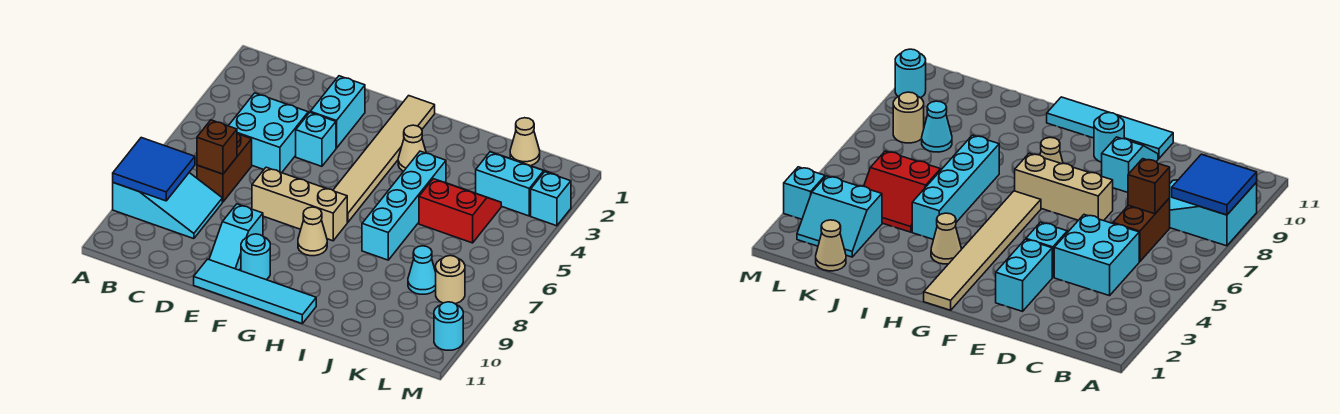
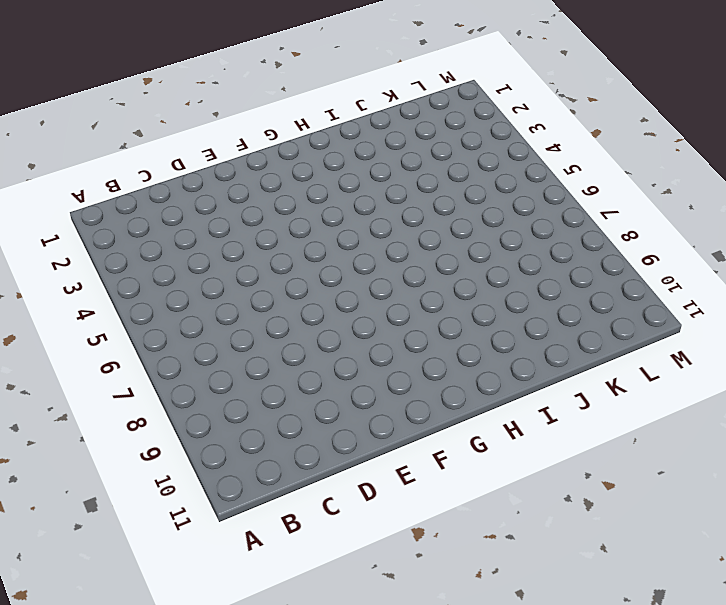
none -> cyan slope A8:C9 level 1 top A
none -> cyan brick C4:D5 level 1
none -> brown brick C6:C7 level 1

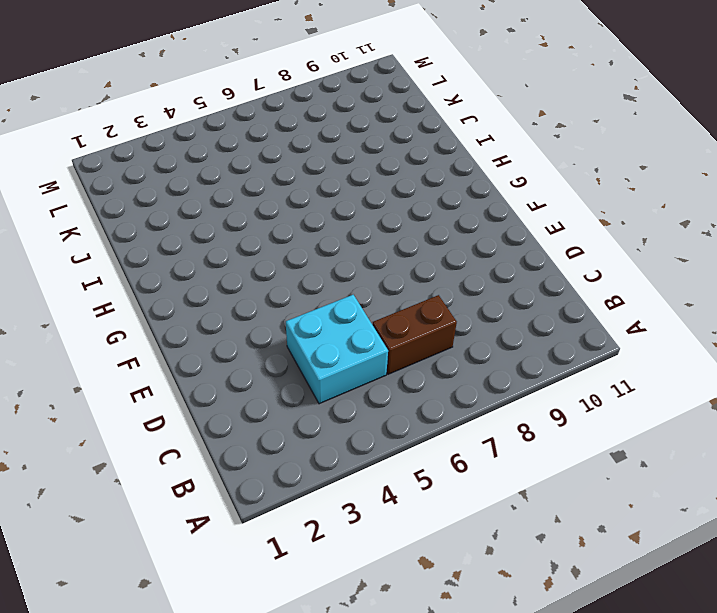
none -> cyan slope A8:C9 level 1 top A
none -> cyan brick E2:E3 level 1
none -> cyan brick E4 level 1

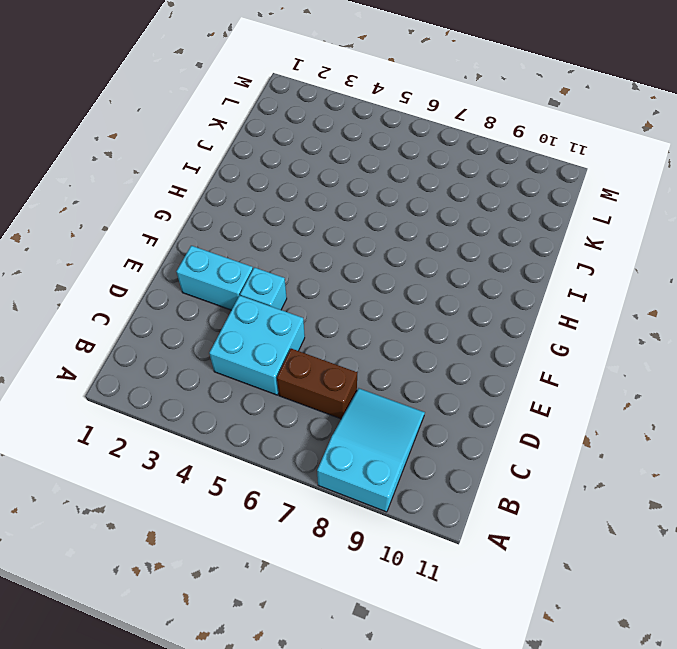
none -> tan brick E7:G7 level 1
none -> cyan slope E9:E10 level 1 top 9
none -> cyan tile E11:H11 level 1

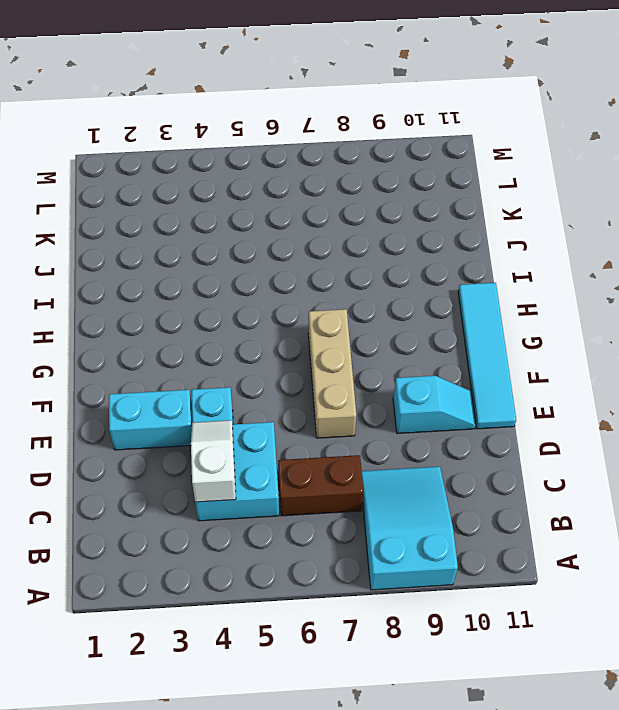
white slope C4:D4 level 2 top C -> none
none -> cyan round brick F10 level 1
none -> tan tile G1:G6 level 1
none -> tan cone G8 level 1

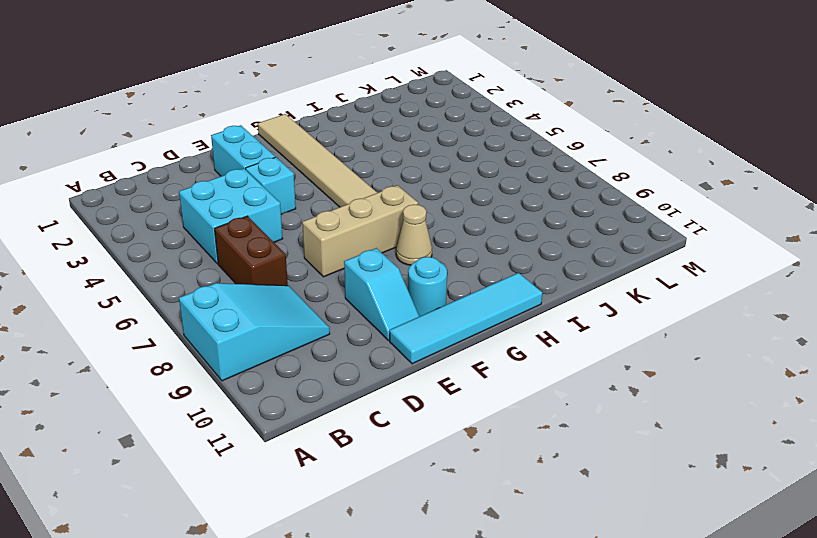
none -> tan cone H3 level 1
none -> cyan brick I4:I7 level 1
none -> red slope J4:K5 level 1 top 5

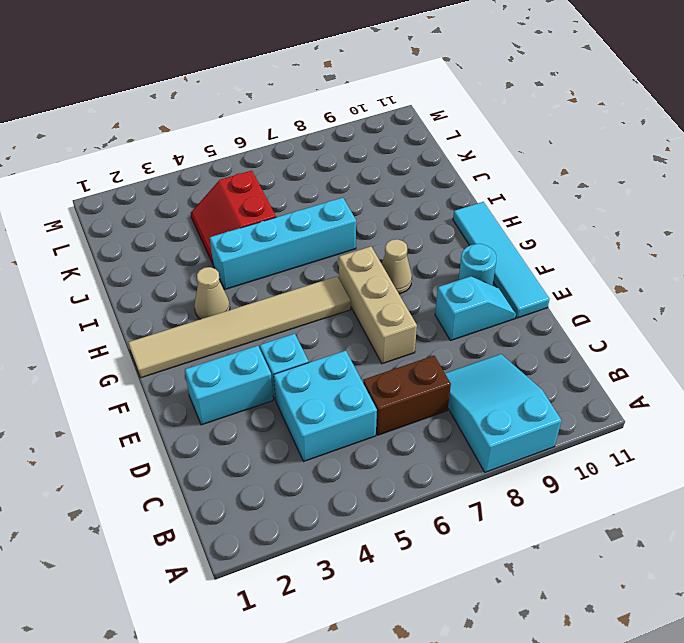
none -> tan cone K1 level 1
none -> cyan slope K2:L3 level 1 top 3
none -> cyan cone K8 level 1

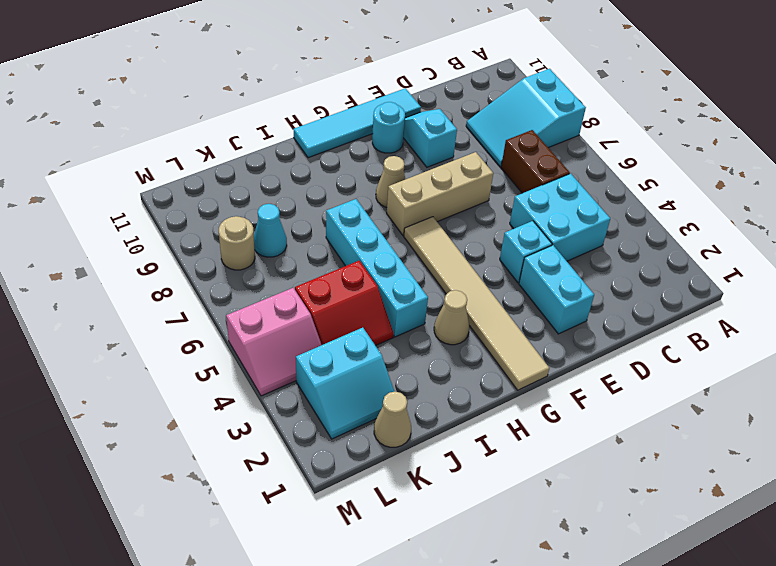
pink slope L4:M5 level 1 top 5 -> none
none -> cyan brick M3 level 1
none -> cyan round brick M10 level 1
none -> blue tile A8:B9 level 2

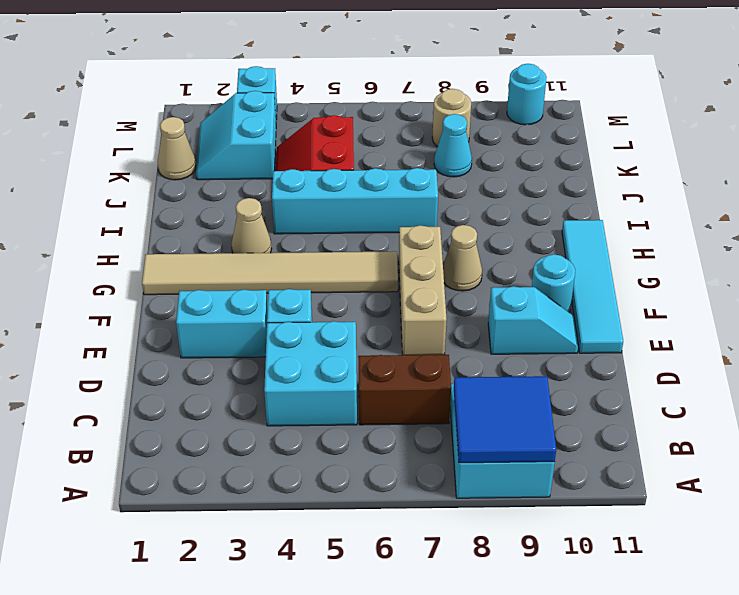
none -> brown brick C7 level 2

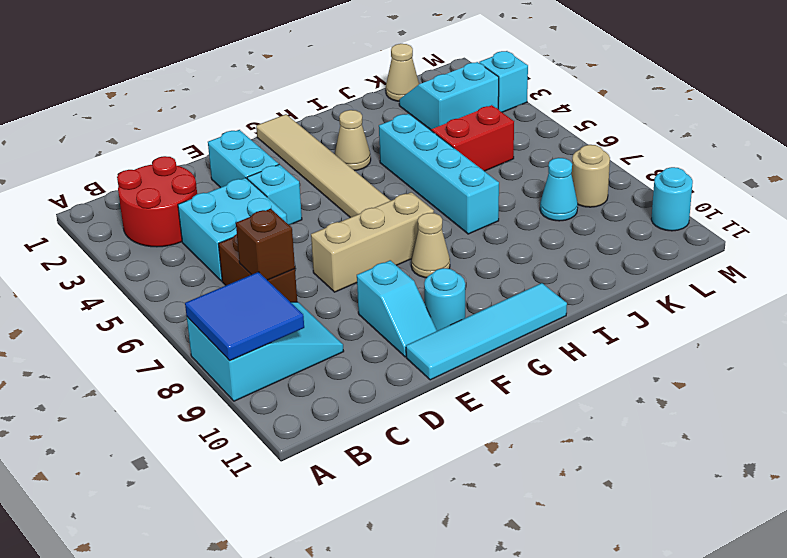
red round brick B2:C3 level 1 -> none

